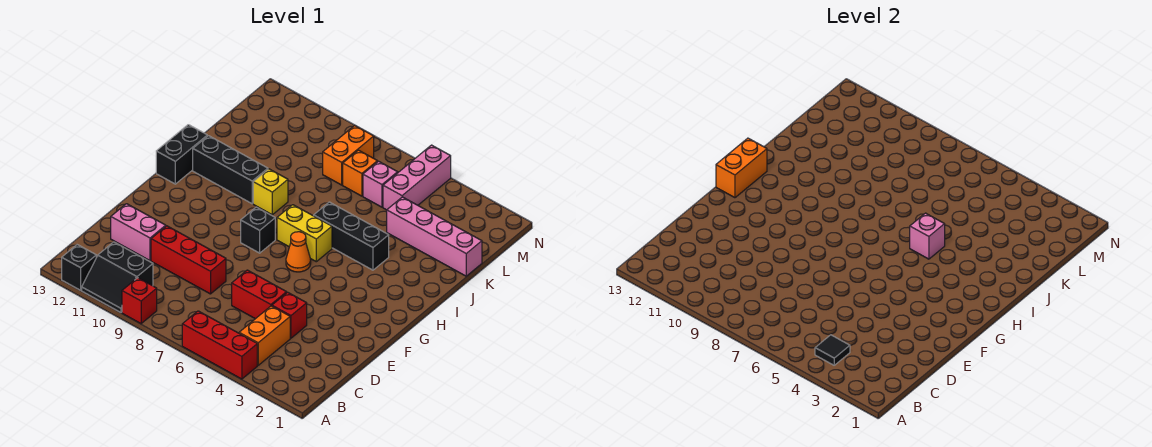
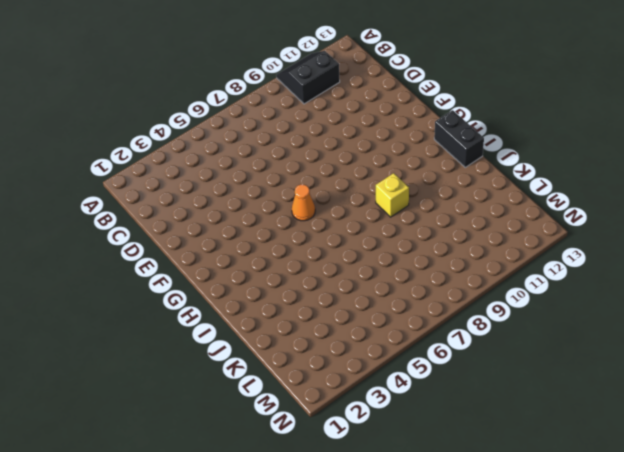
none -> red brick A4:A6 level 1
none -> red brick A9 level 1
none -> black brick A12 level 1

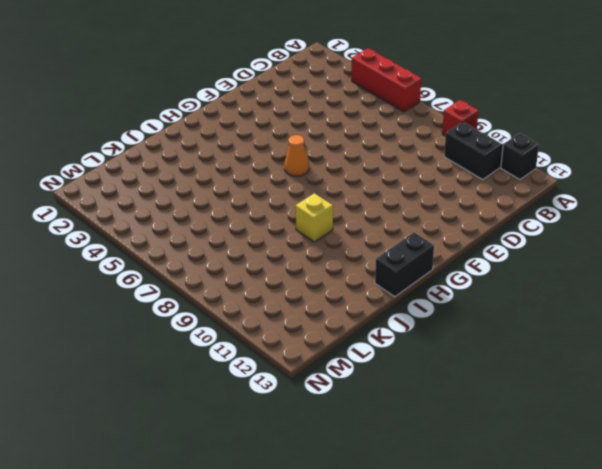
none -> orange brick B4:C4 level 1
none -> red brick D4 level 1
none -> red brick D5:D6 level 1

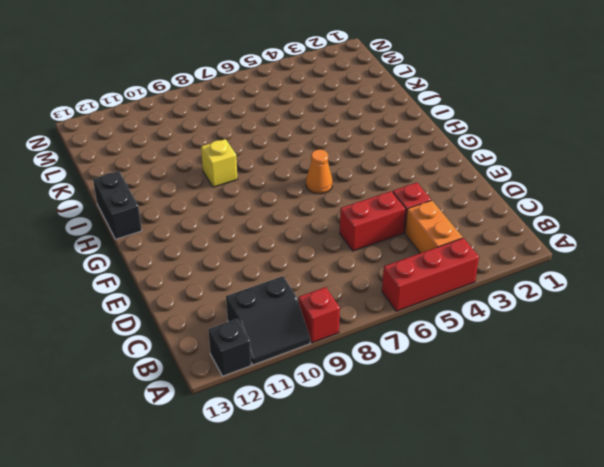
none -> red brick D8:D10 level 1
none -> pink brick D11:D12 level 1
none -> black brick G8 level 1

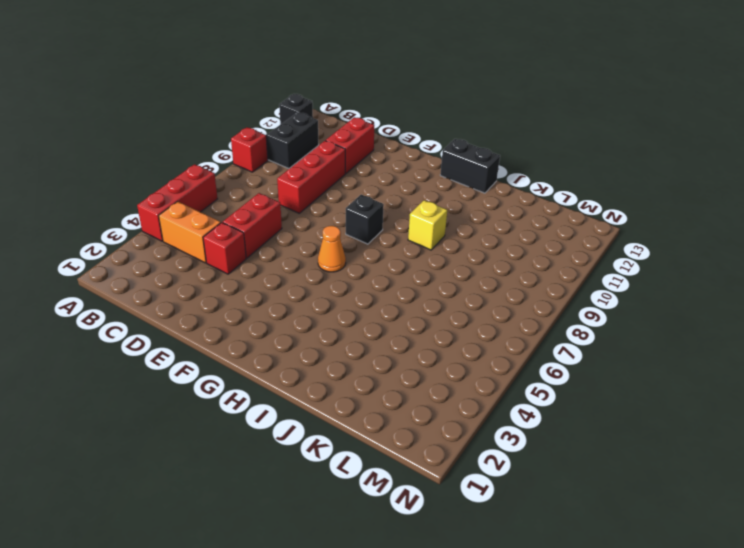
red brick D11:D12 level 1 -> pink brick D11:D12 level 1
none -> yellow brick H6:H7 level 1
none -> black brick I4:I6 level 1
none -> black brick I10:I12 level 1

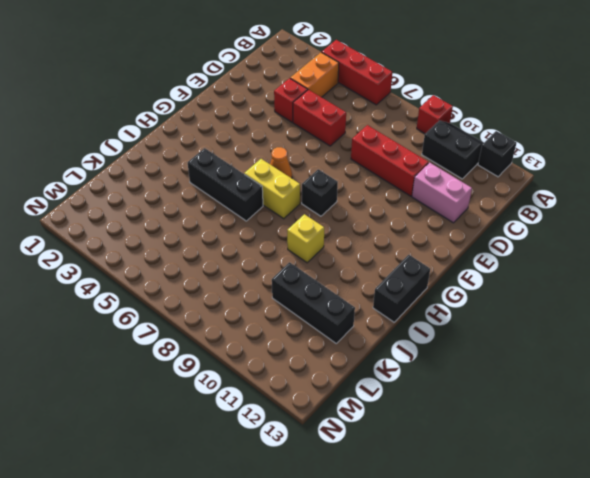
black brick K10:K12 level 1 -> black brick I10:I12 level 1
none -> pink brick K1:K4 level 1
none -> pink brick L5:N5 level 1
none -> pink brick L6 level 1

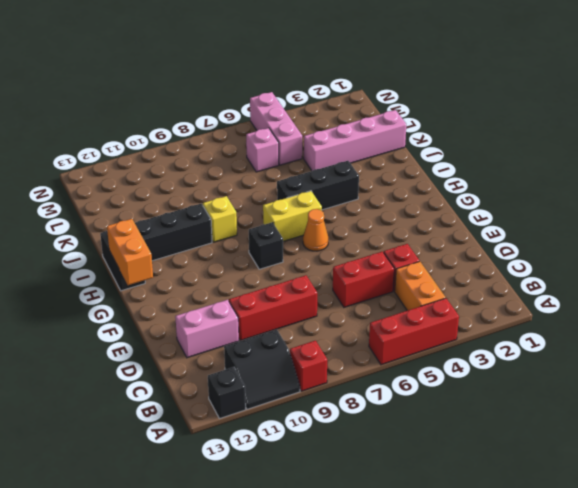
none -> orange brick L7 level 1
none -> orange brick L8:M8 level 1
none -> black tile B4 level 2

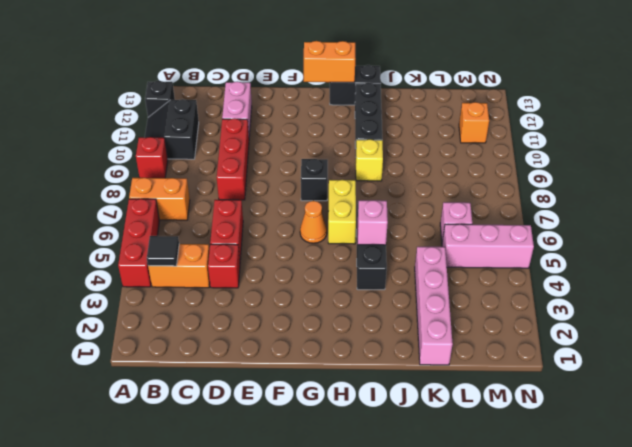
orange brick A7:B7 level 1 -> orange brick L8:M8 level 1
orange brick M11 level 1 -> orange brick L7 level 1

